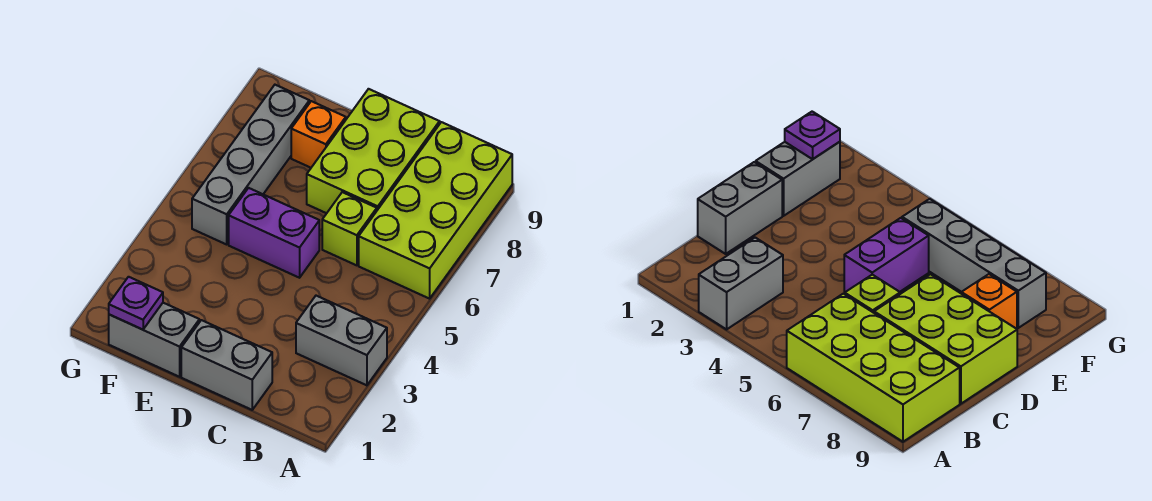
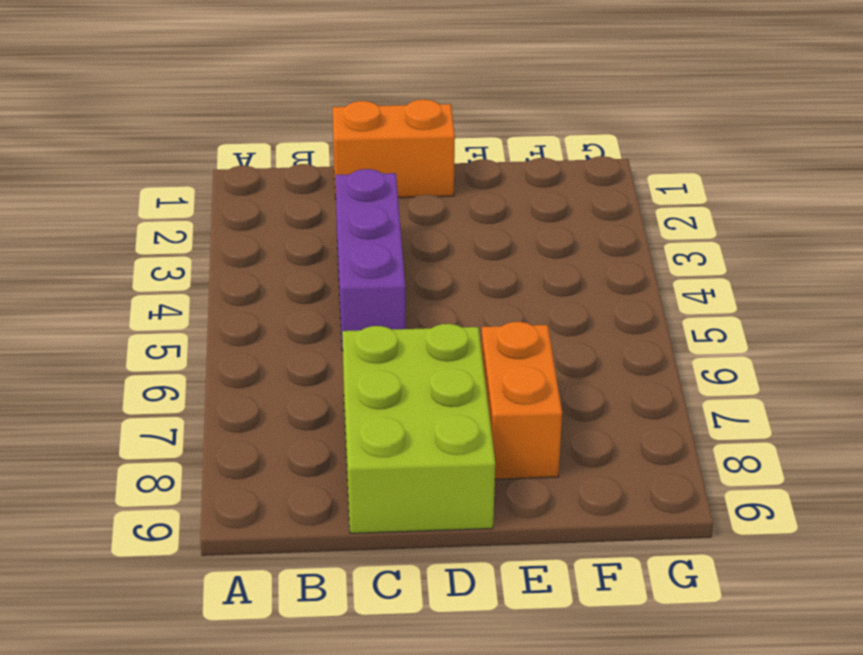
orange brick C1:D1 level 1 -> grey brick C1:D1 level 1
purple brick C3:C5 level 1 -> none
orange brick E7:E8 level 1 -> orange brick E8 level 1
none -> grey brick A3:B3 level 1
none -> lime brick A6:B9 level 1

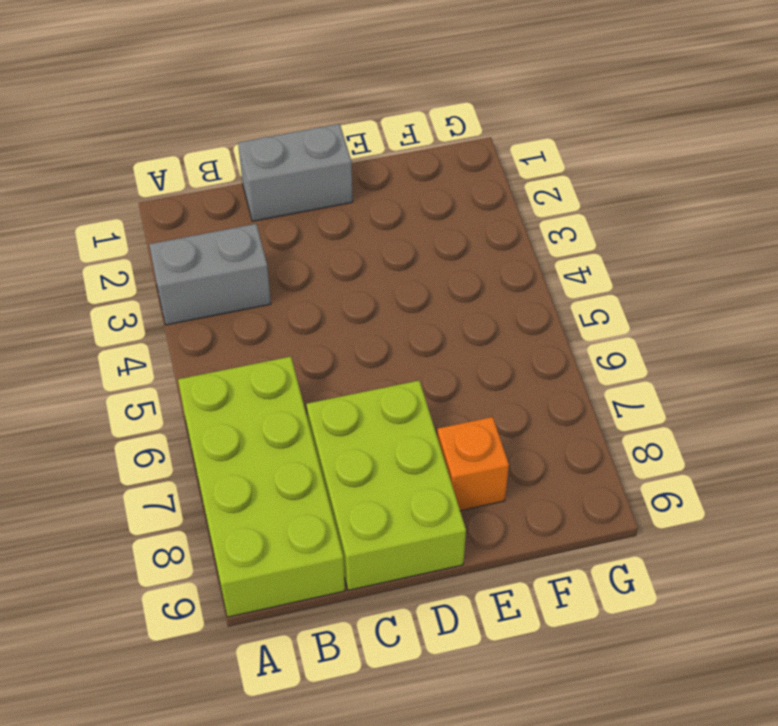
none -> lime brick C6 level 1
none -> purple brick D5:E5 level 1

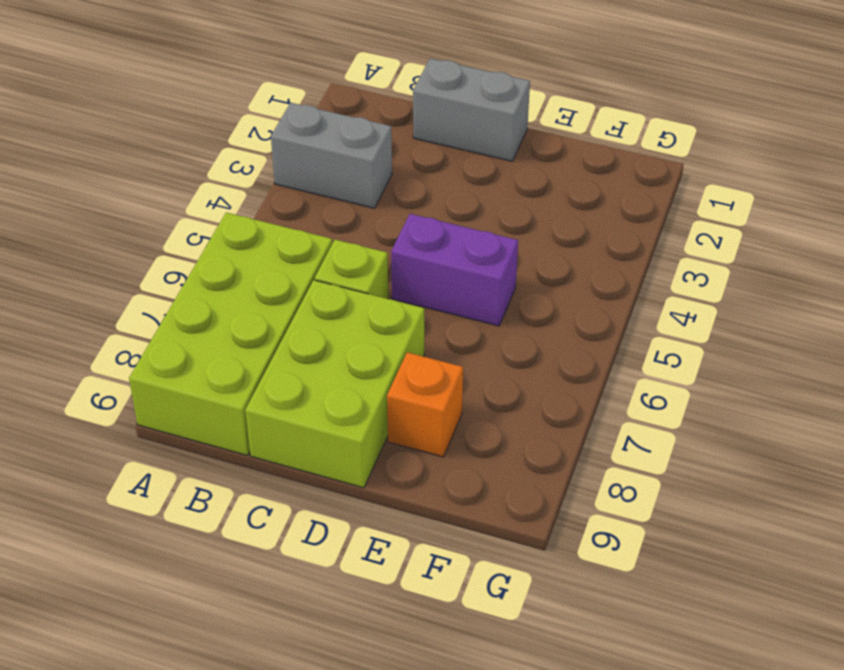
none -> grey brick E1:F1 level 1
none -> grey brick F5:F8 level 1

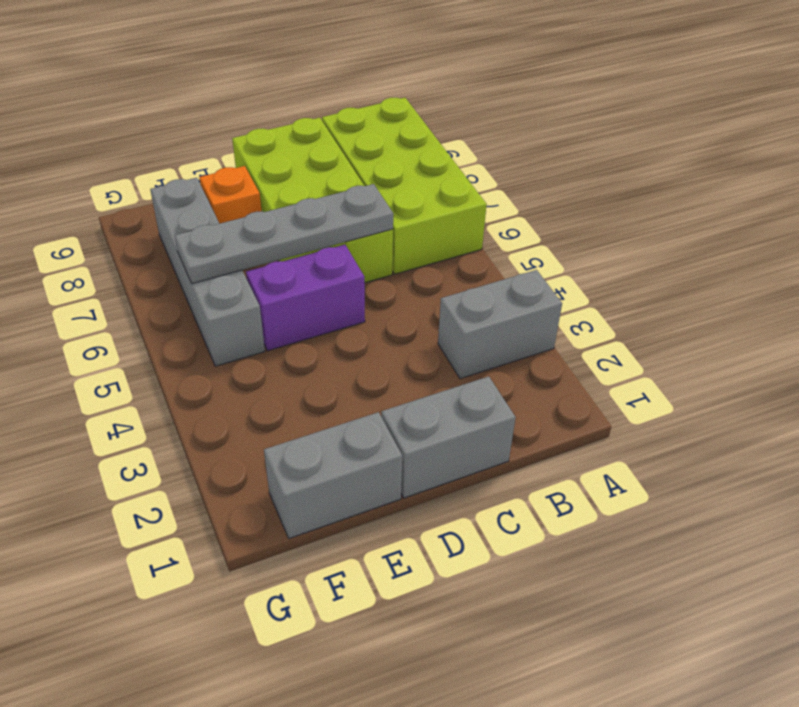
grey plate C6:F6 level 2 -> none
none -> purple plate F1 level 2

